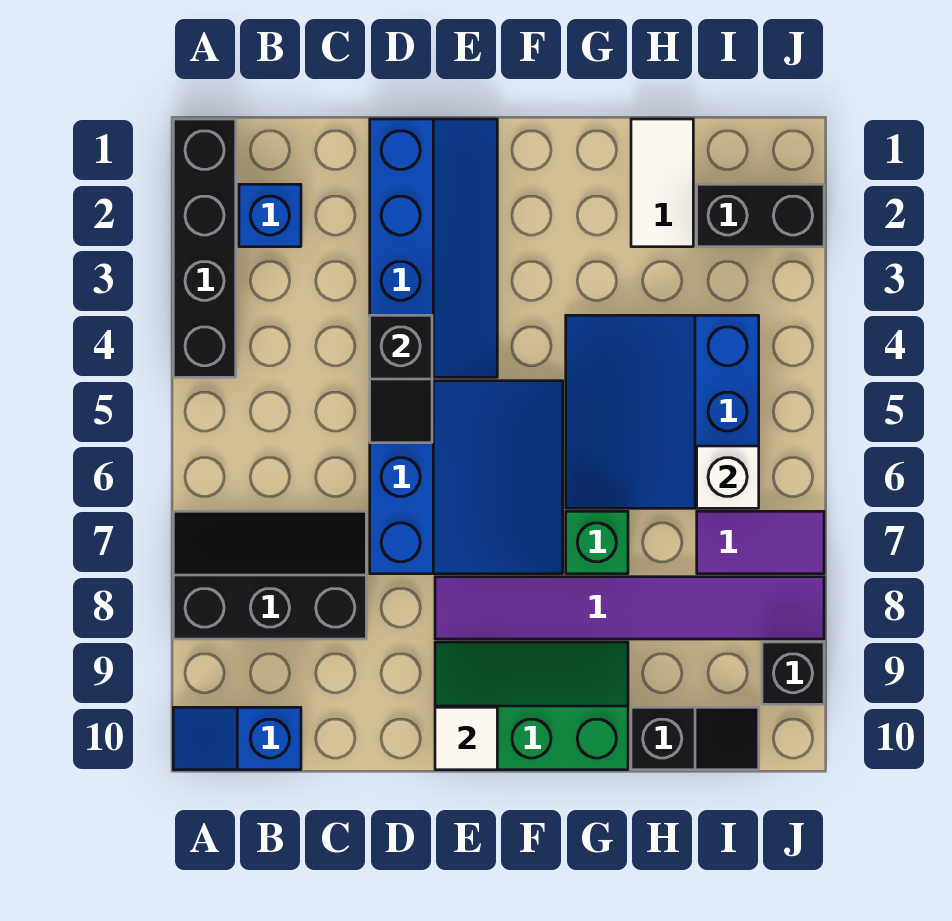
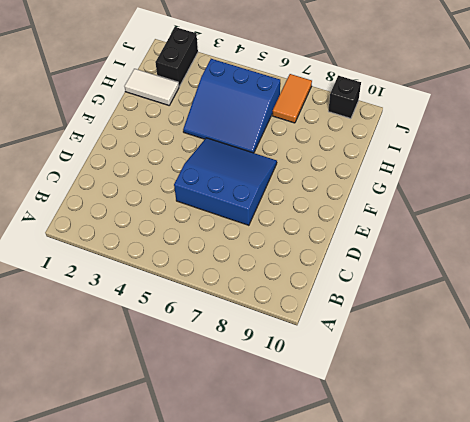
orange tile I7:J7 level 1 -> purple tile I7:J7 level 1
none -> black brick A1:A4 level 1
none -> black slope A7:C8 level 1 top 8
none -> blue slope A10:B10 level 1 top B

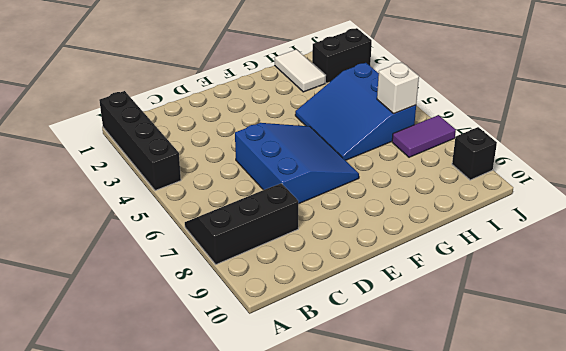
none -> blue slope A10:B10 level 1 top B
none -> blue brick B2 level 1
none -> blue slope D1:E4 level 1 top D

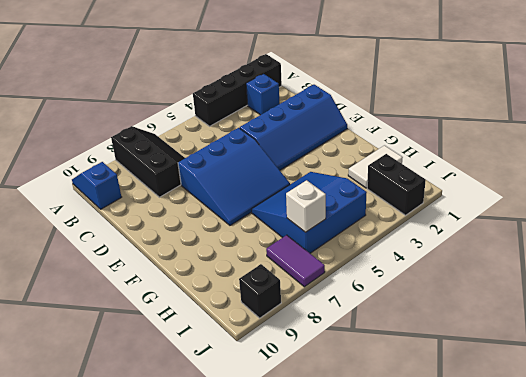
none -> purple tile E8:J8 level 1
none -> green slope E9:G10 level 1 top 10
none -> green brick G7 level 1

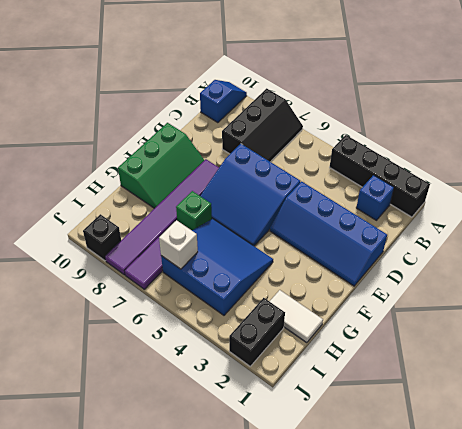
none -> black slope H10:I10 level 1 top H
none -> black slope D4:D5 level 2 top 4
none -> white tile E10 level 2

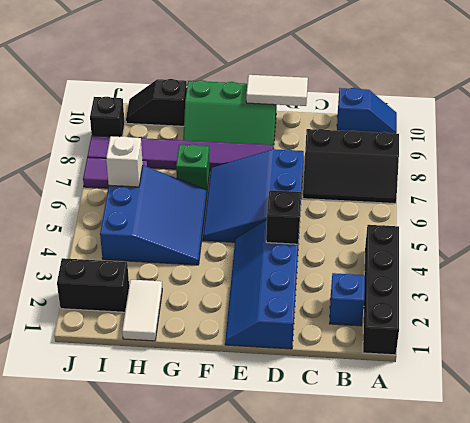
white tile D10:E10 level 2 -> white tile E10 level 2

